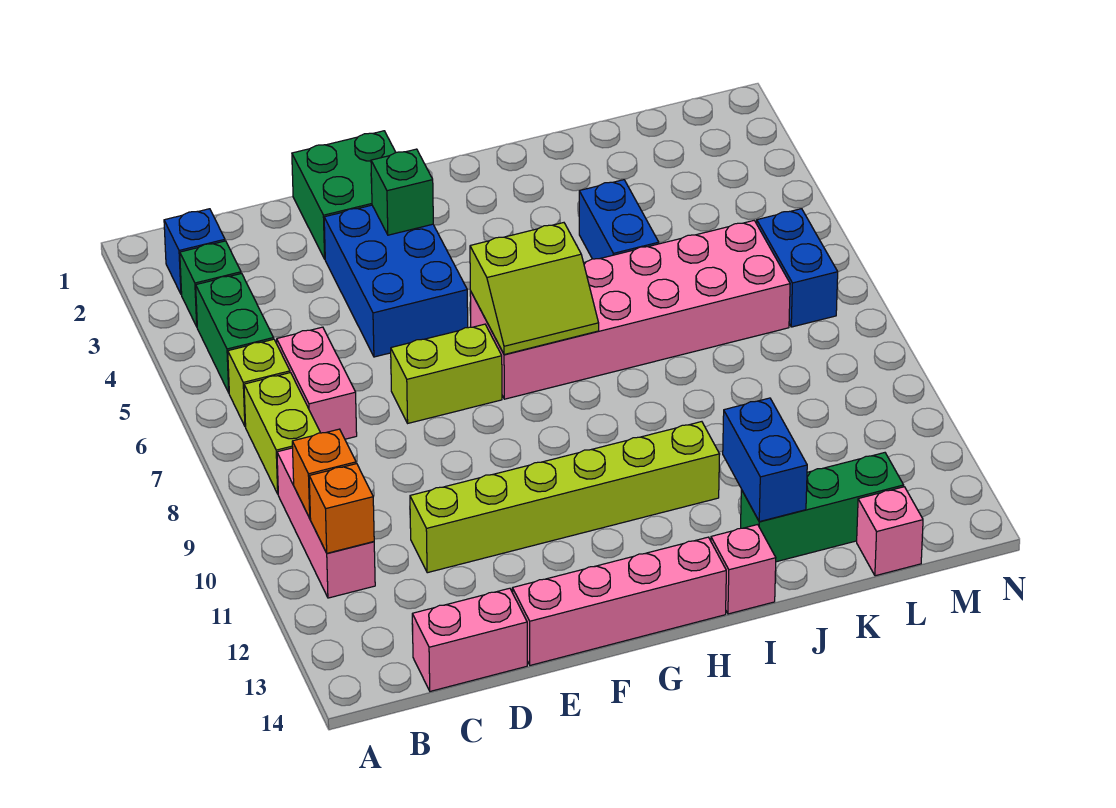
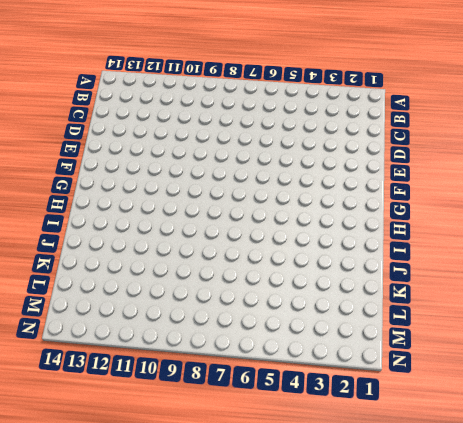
none -> blue brick B2 level 1
none -> green brick B3 level 1
none -> green brick B4:B5 level 1

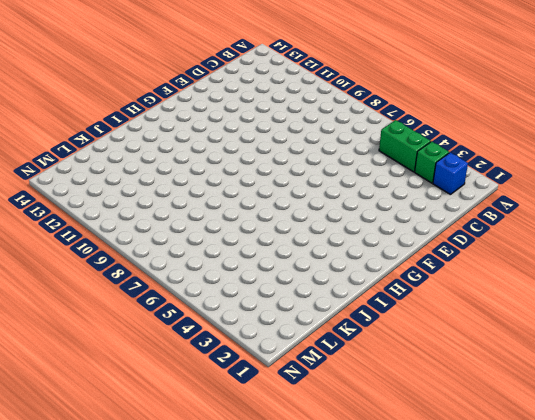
none -> lime brick B6 level 1
none -> lime brick B7:B8 level 1
none -> pink brick B9:B11 level 1

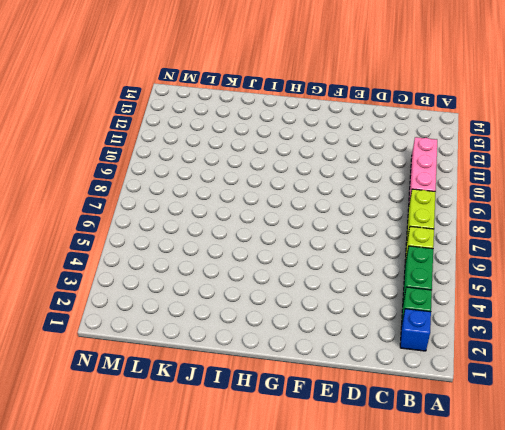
none -> pink brick C6:C7 level 1
none -> pink brick C14:D14 level 1
none -> lime brick D11:I11 level 1

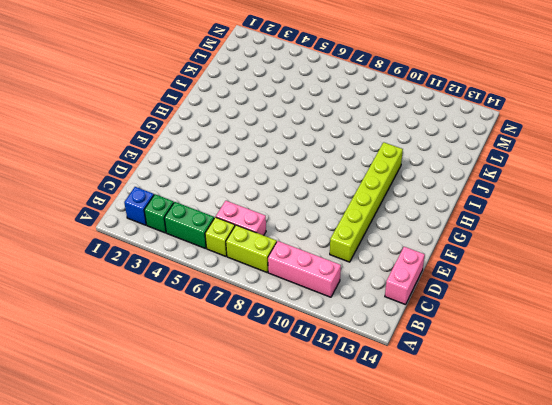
none -> green brick E1:F2 level 1
none -> blue brick E3:F5 level 1
none -> lime brick E7:F7 level 1

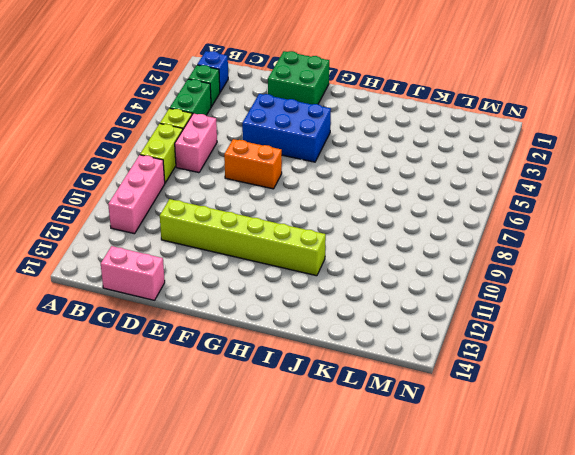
blue brick E4:G5 level 1 -> blue brick E3:F5 level 1
orange brick E7:F7 level 1 -> lime brick E7:F7 level 1
none -> pink brick E14:H14 level 1
none -> pink brick G6:L7 level 1
none -> pink brick I14 level 1

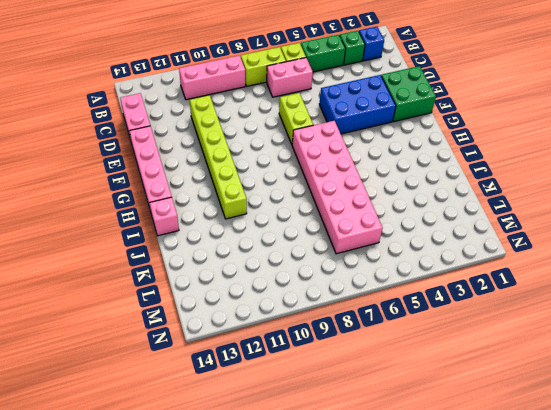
none -> blue brick J4:J5 level 1
none -> green brick J13:L13 level 1
none -> pink brick L14 level 1

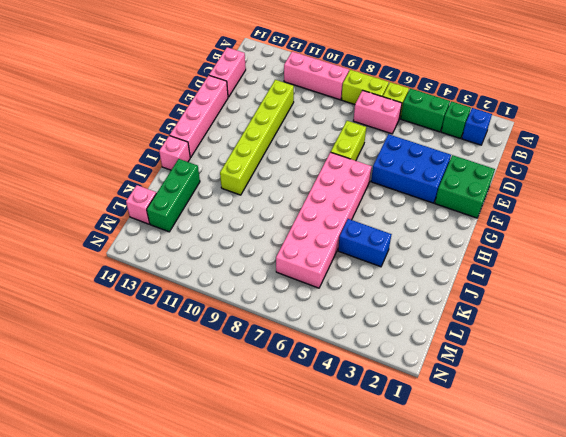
none -> blue brick M6:M7 level 1
none -> orange brick B10 level 2
none -> orange brick B11 level 2

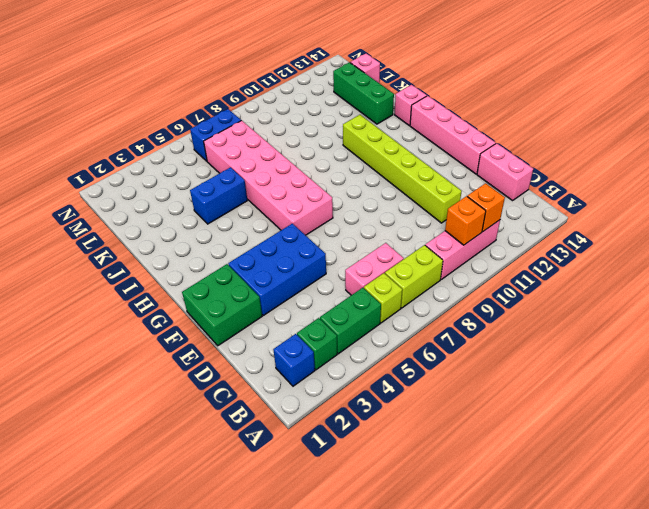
none -> lime brick E7:F7 level 1
none -> green brick F3 level 2
none -> lime slope G6:H7 level 2 top 6

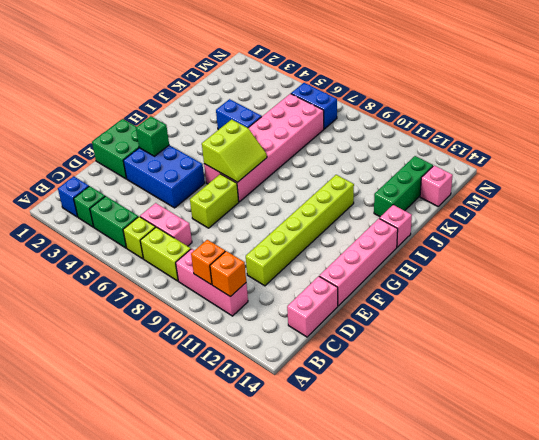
none -> blue brick J12:J13 level 2

